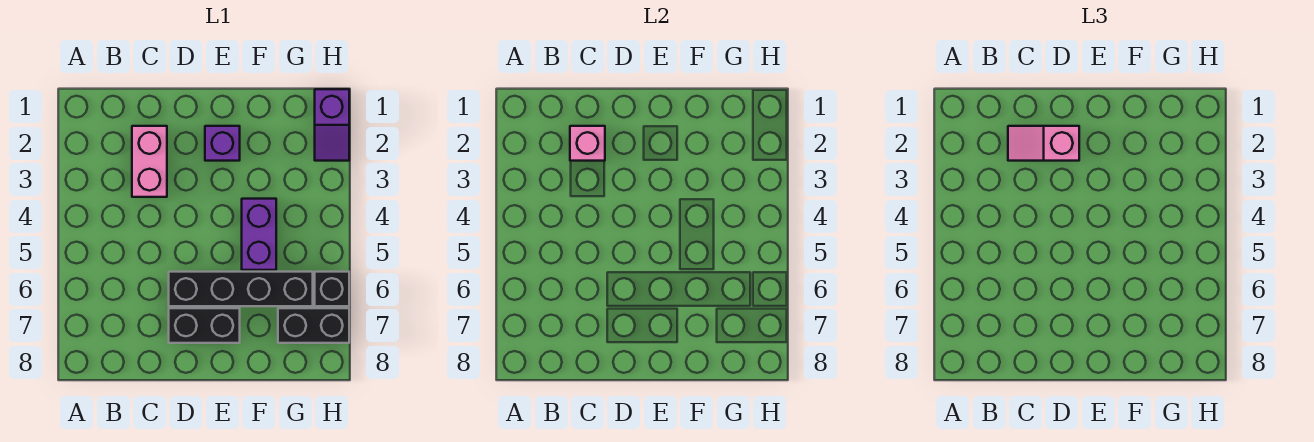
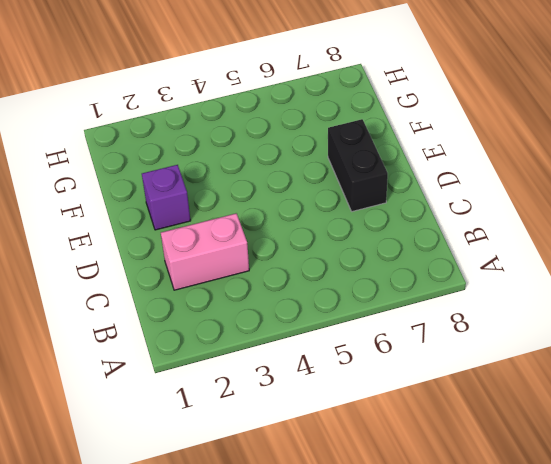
none -> black brick D6:G6 level 1
none -> purple brick F4:F5 level 1

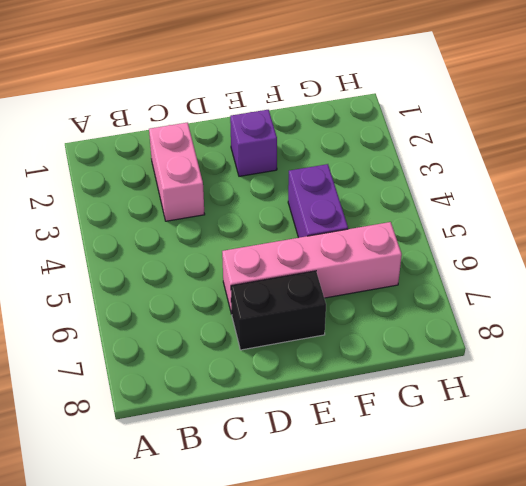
pink brick D6:G6 level 1 -> black brick D6:G6 level 1
none -> black brick G7:H7 level 1
none -> purple slope H1:H2 level 1 top 1

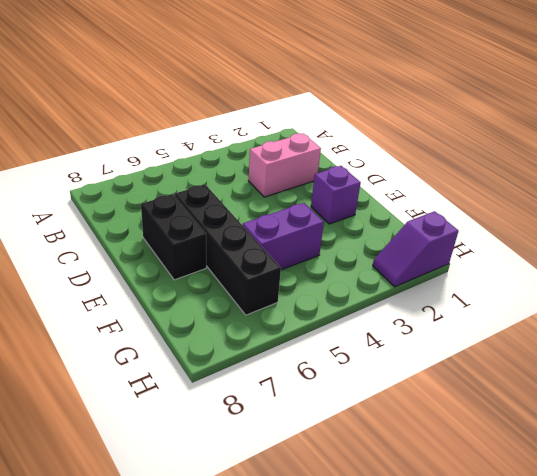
none -> black brick G7:H7 level 1
none -> black brick H6 level 1

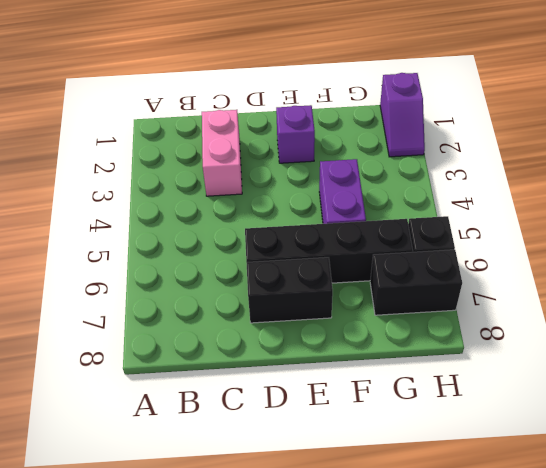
none -> pink brick C2 level 2
none -> pink slope C2:D2 level 3 top D

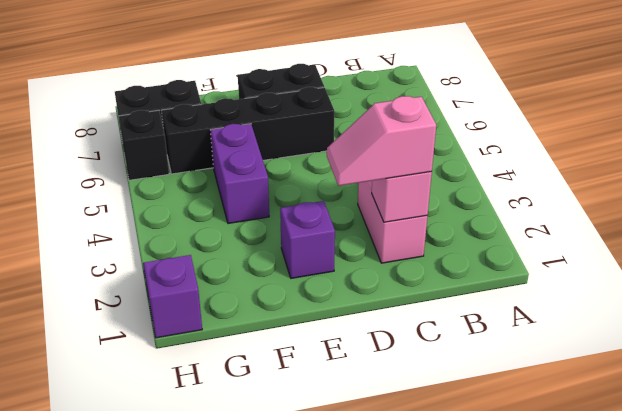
pink slope C2:D2 level 3 top C -> pink slope C2:D2 level 3 top D

